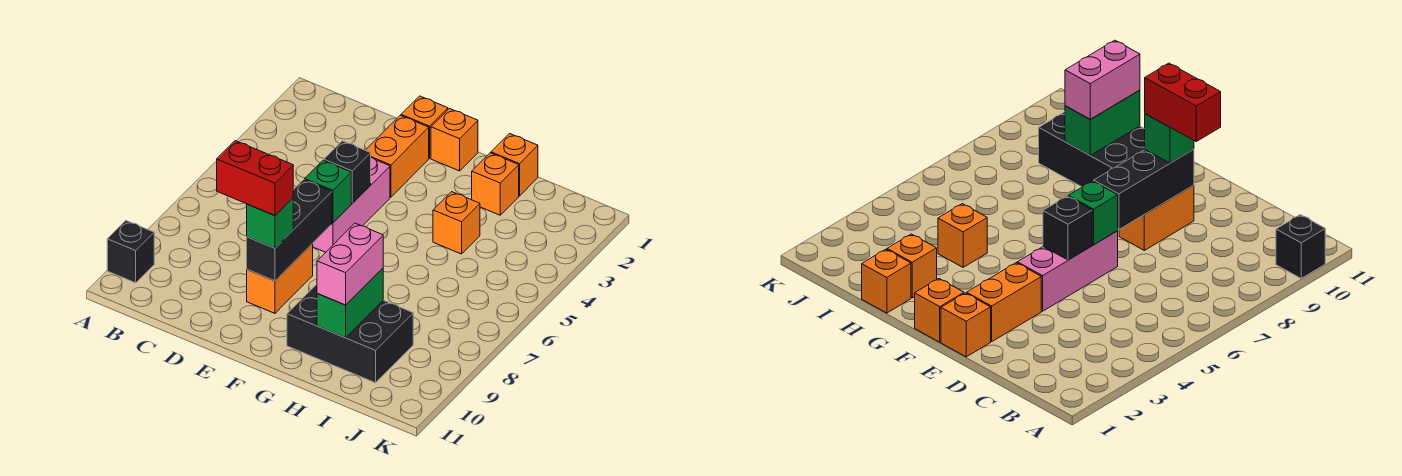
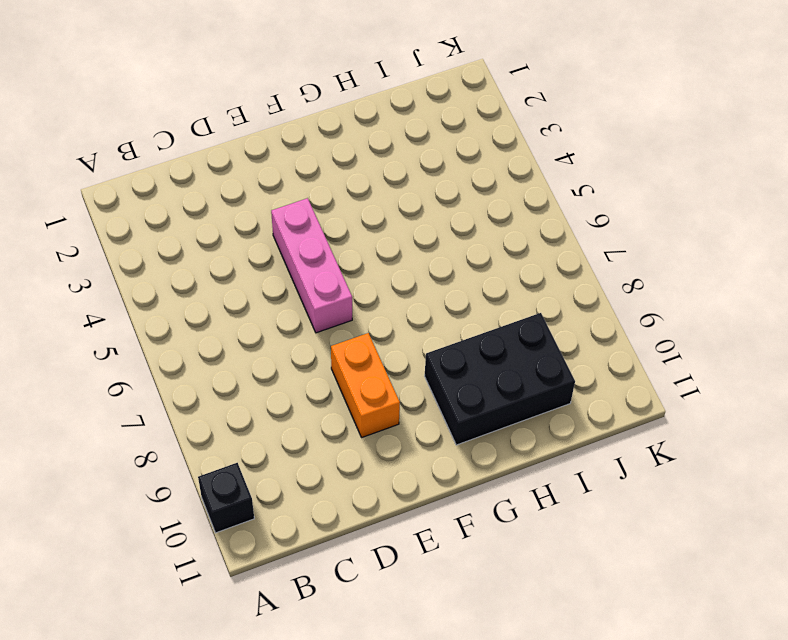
none -> orange brick E1 level 1
none -> orange brick E2:E3 level 1
none -> orange brick F1 level 1

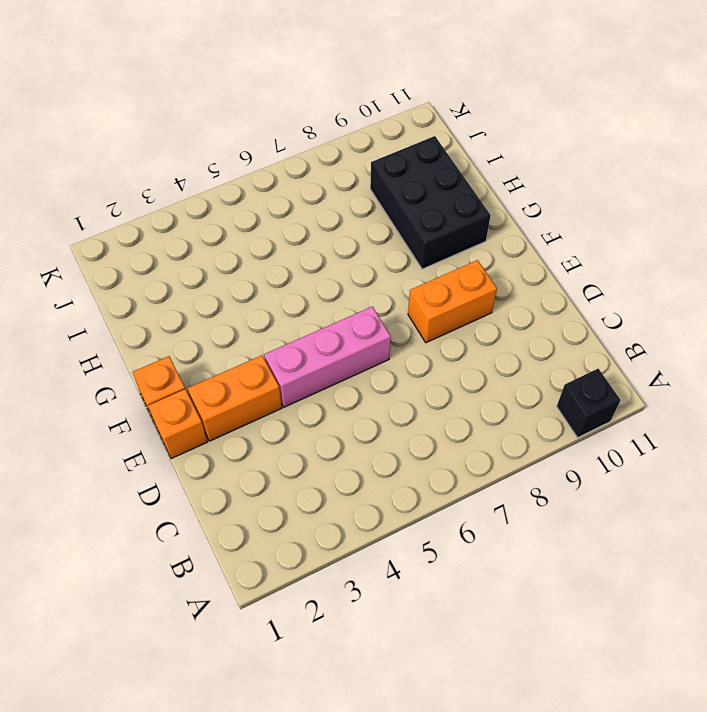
none -> orange brick H1 level 1
none -> orange brick H2 level 1
none -> orange brick H4 level 1

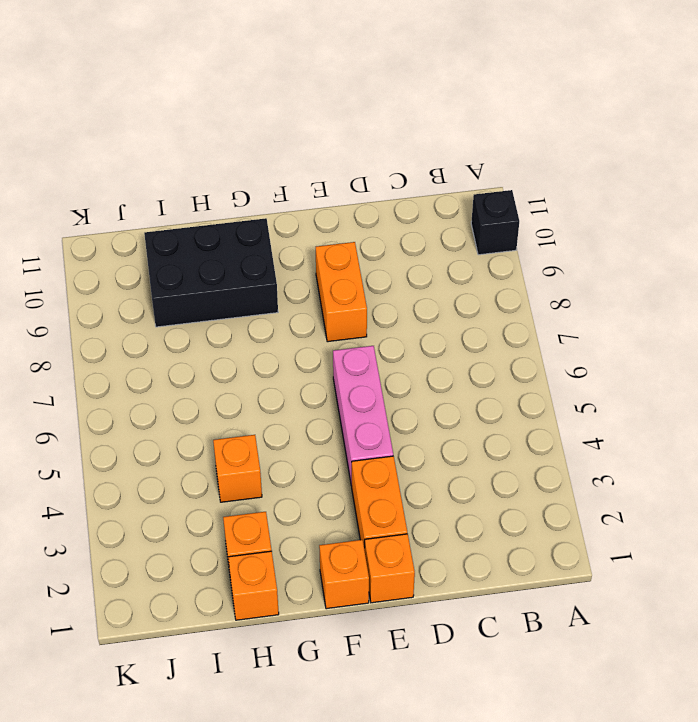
none -> black brick E5 level 2
none -> green brick E6 level 2
none -> black brick E7:E9 level 2

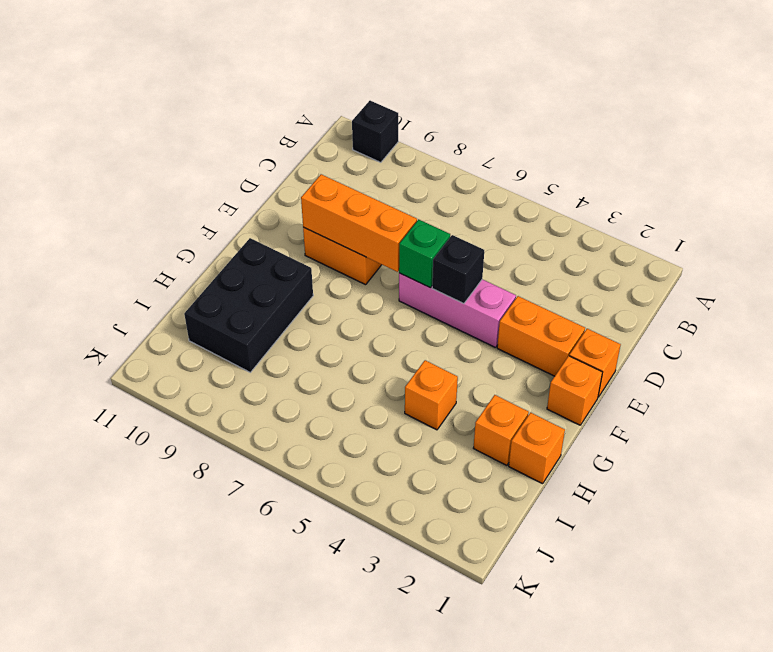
orange brick E7:E9 level 2 -> black brick E7:E9 level 2
none -> green brick H9:H10 level 2
none -> green brick E9 level 3
none -> pink brick H9:H10 level 3

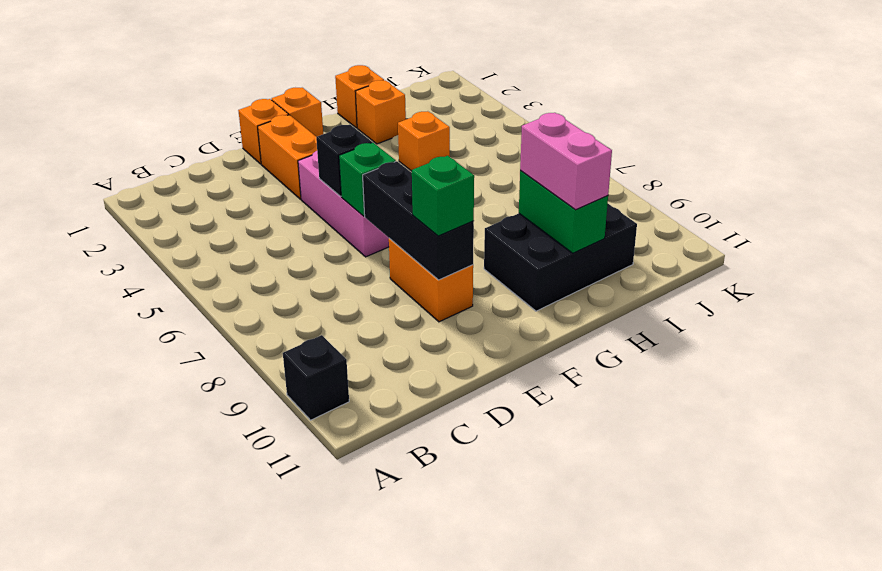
none -> red brick D9:E9 level 4

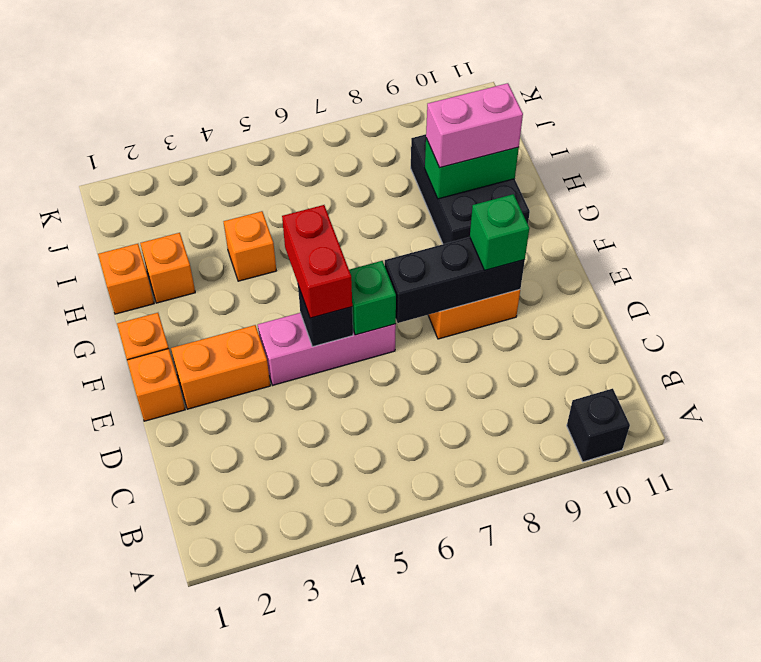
red brick E5:F5 level 3 -> red brick D9:E9 level 4

